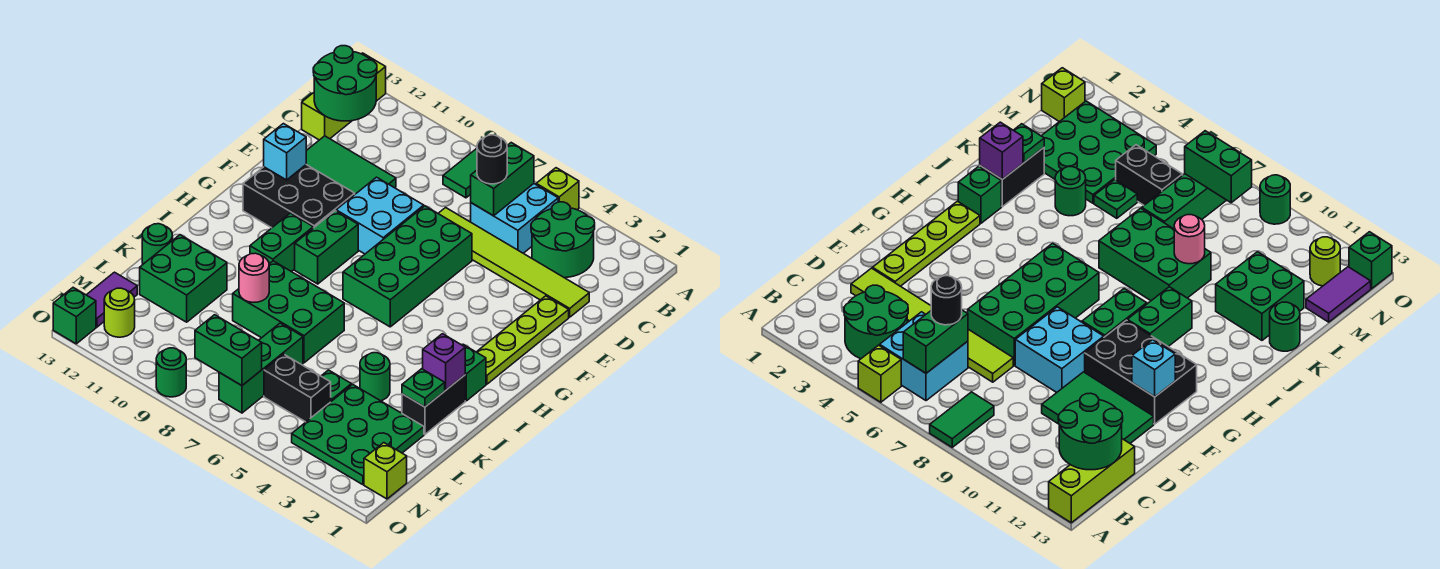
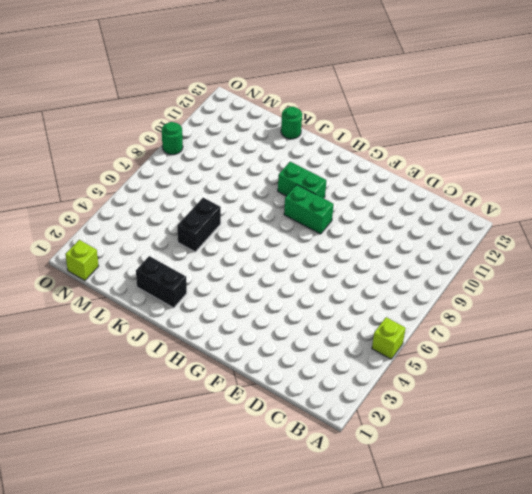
black brick K5:K6 level 1 -> black brick M5:M6 level 1
none -> green tile A8:B8 level 1
none -> lime brick A13:C13 level 1
none -> green round brick B3:C4 level 1
none -> cyan brick B5:C6 level 1

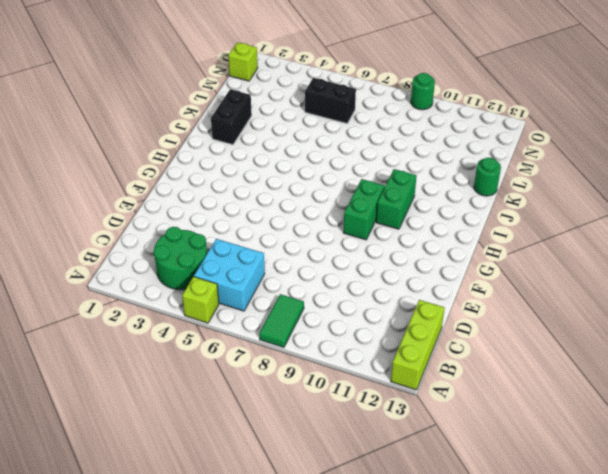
none -> lime tile D2:D7 level 1
none -> green tile D10:E12 level 1
none -> lime plate E2:H2 level 1
none -> green brick E6:H7 level 1

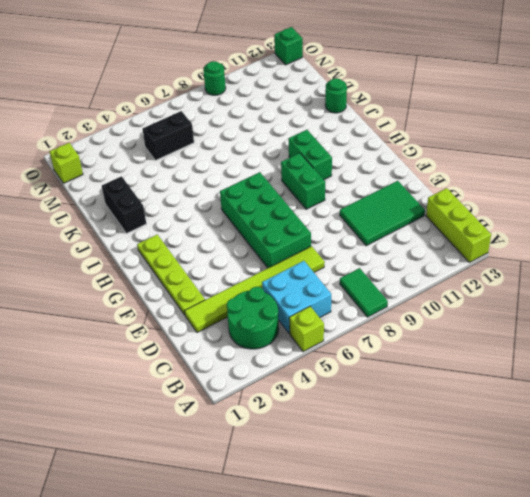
none -> cyan brick E8:F9 level 1
none -> black brick F10:G12 level 1
none -> green brick I2 level 1
none -> green brick J7:K9 level 1

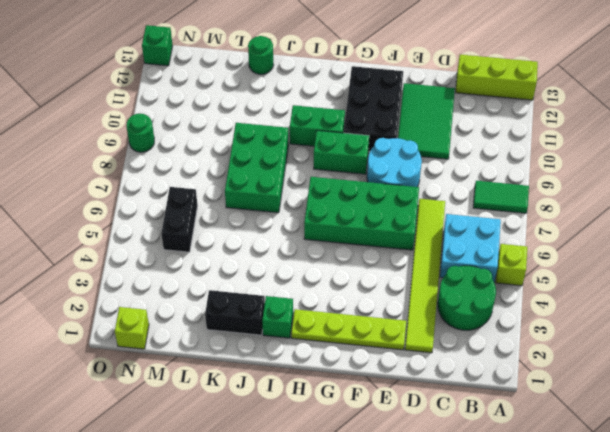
cyan round brick E8:F9 level 1 -> cyan brick E8:F9 level 1
none -> green round brick K4 level 1
none -> green brick K11:L12 level 1
none -> green plate L2:N4 level 1
none -> green plate L5 level 1

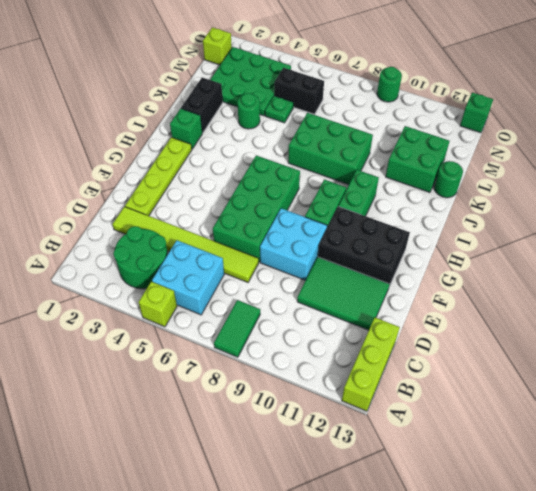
none -> green brick L7:N7 level 1
none -> purple tile M13:N13 level 1
none -> lime round brick N12 level 1
none -> green brick B6:C6 level 2

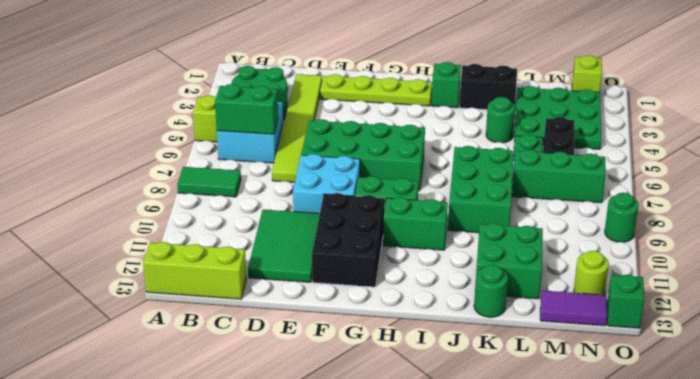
none -> green round brick B12:C13 level 2
none -> cyan brick F12 level 2
none -> purple brick J2 level 2
none -> green plate K2 level 2

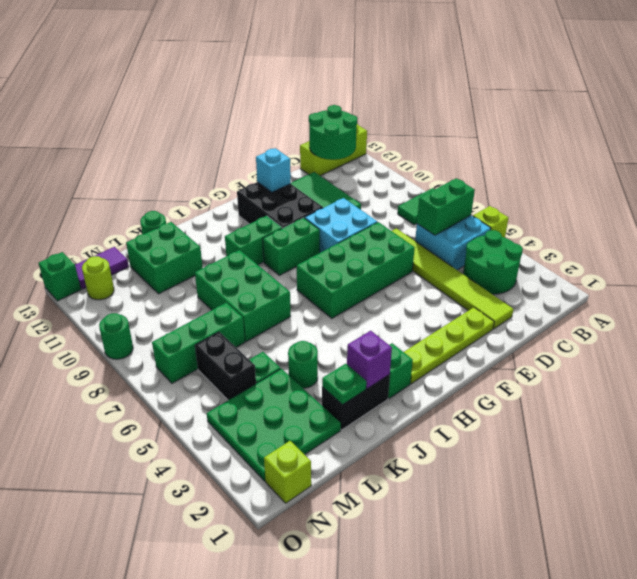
none -> pink round brick K9 level 2
none -> green brick N7:N8 level 2
none -> black round brick C6 level 3

